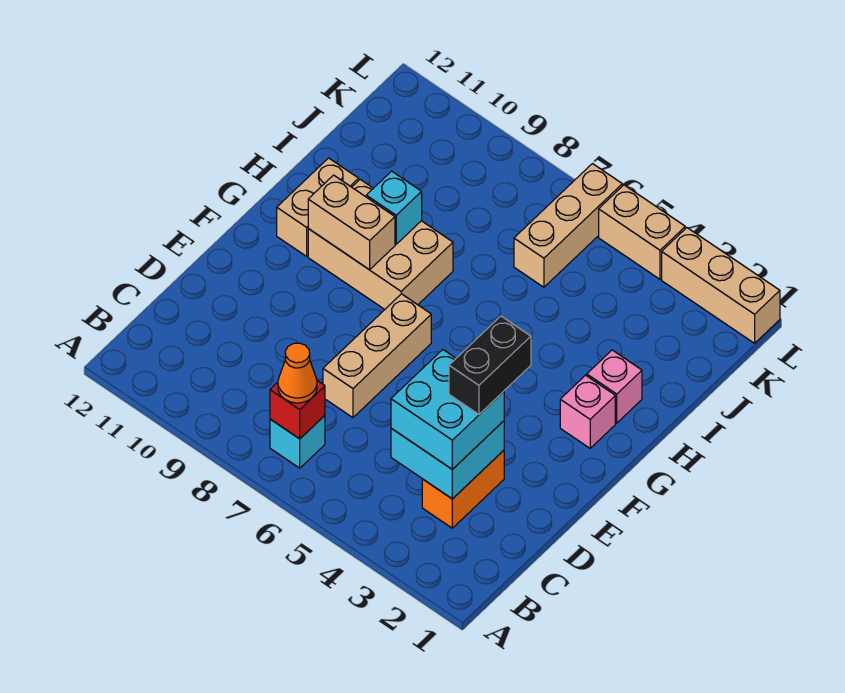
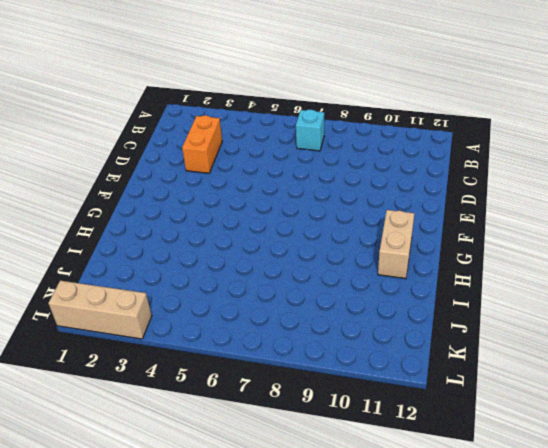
none -> tan brick D7:F7 level 1
none -> pink brick G2 level 1
none -> tan brick G8:H10 level 1

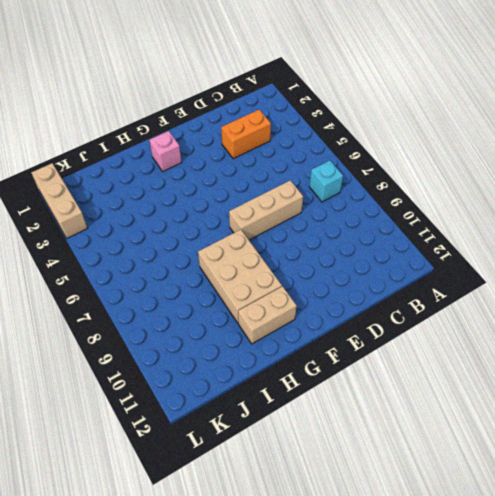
none -> pink brick H2 level 1
none -> tan brick J6:L6 level 1
none -> tan brick L4:L5 level 1

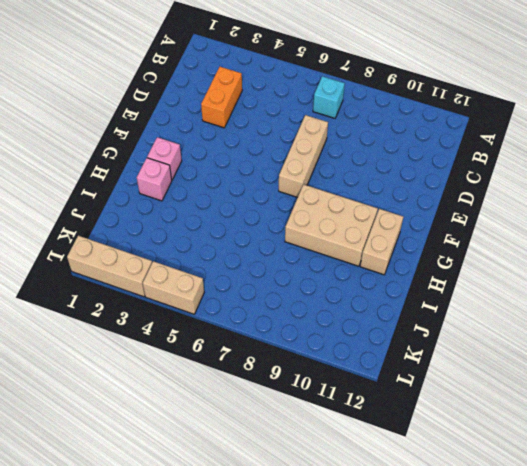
none -> tan brick J6:L6 level 1
none -> red brick B7 level 2
none -> cyan brick C3:D4 level 2

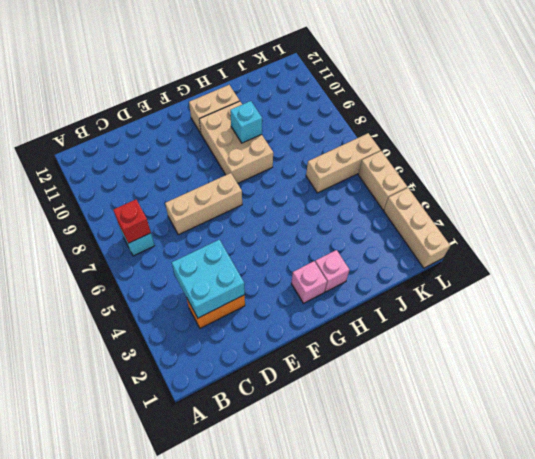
none -> tan brick G9:G10 level 2
none -> orange cone B7 level 3
none -> cyan brick C3:D4 level 3

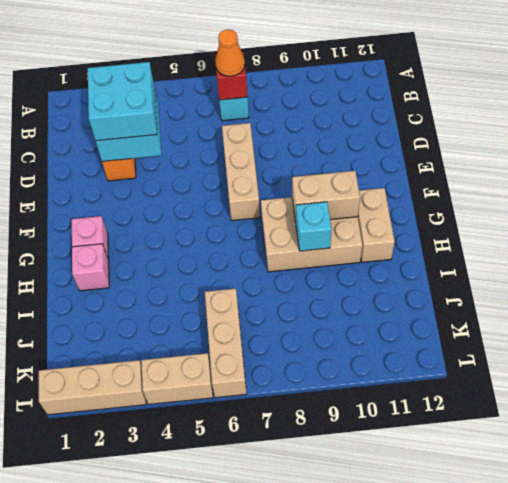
none -> black brick D3:E3 level 4

